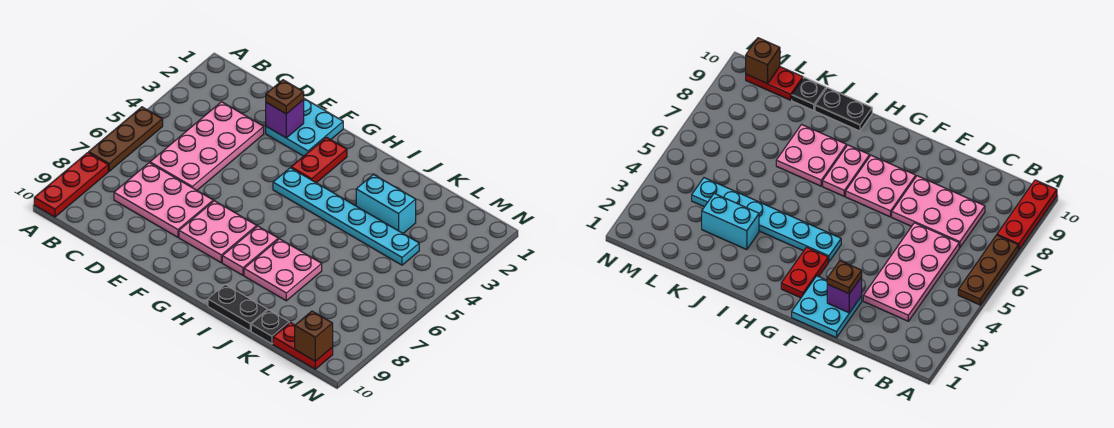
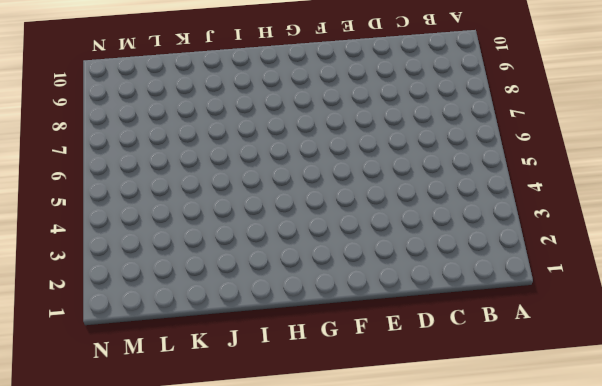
none -> brown plate A5:A7 level 1
none -> red plate A8:A10 level 1
none -> pink plate C3:D6 level 1

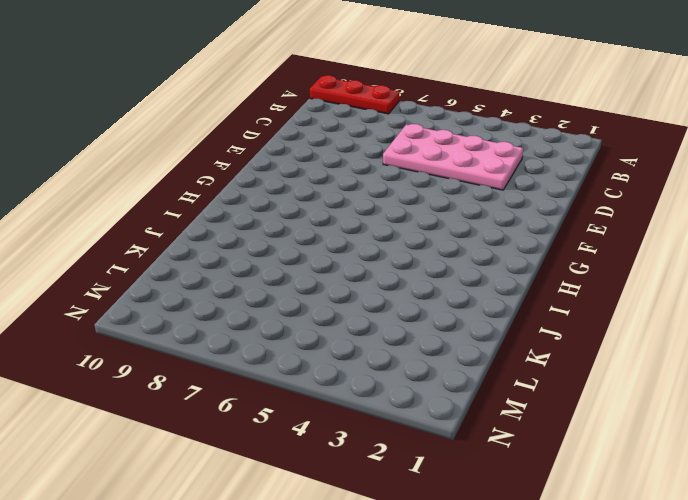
none -> brown plate A5:A7 level 1
none -> pink plate C7:E8 level 1
none -> cyan plate E1:F2 level 1

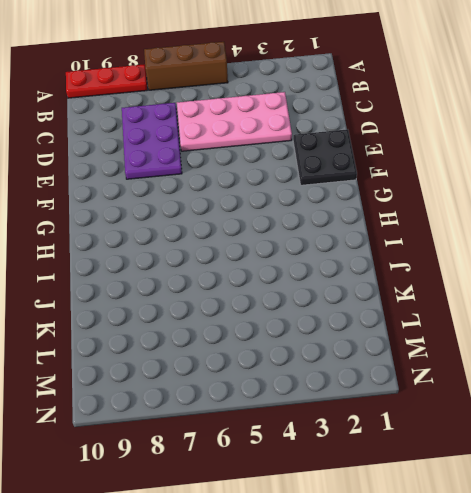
brown brick A5:A7 level 1 -> brown plate A5:A7 level 1
purple plate C7:E8 level 1 -> pink plate C7:E8 level 1
black plate E1:F2 level 1 -> cyan plate E1:F2 level 1
none -> pink plate F7:G8 level 1
none -> red plate G2:G3 level 1
none -> cyan plate G4:L4 level 1

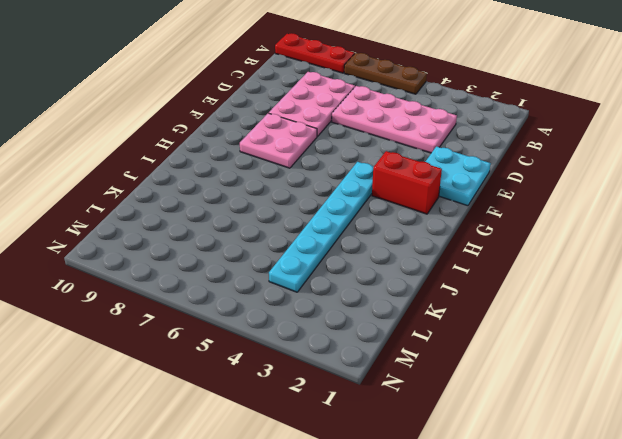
red brick G2:G3 level 1 -> red plate G2:G3 level 1
none -> pink plate H7:H8 level 1
none -> pink plate I7:J8 level 1
none -> black plate I10:J10 level 1

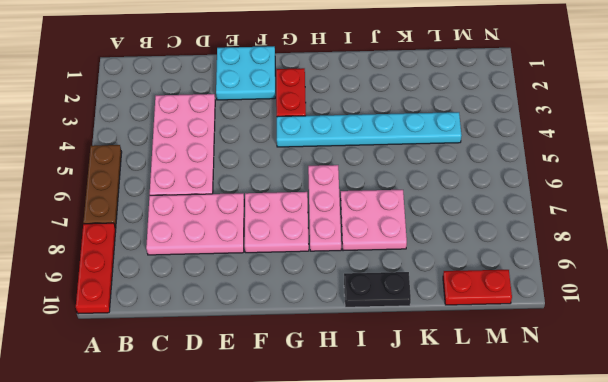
pink plate H6:H8 level 1 -> pink plate H7:H8 level 1
none -> cyan brick J3:K3 level 1
none -> black plate K10 level 1
none -> purple brick E2 level 2

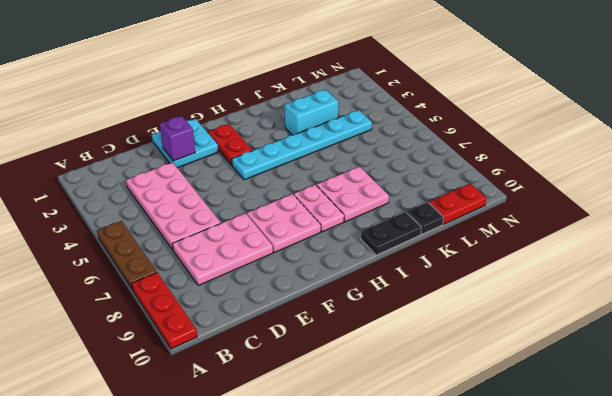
none -> brown brick M10 level 2
none -> brown plate E2 level 3

